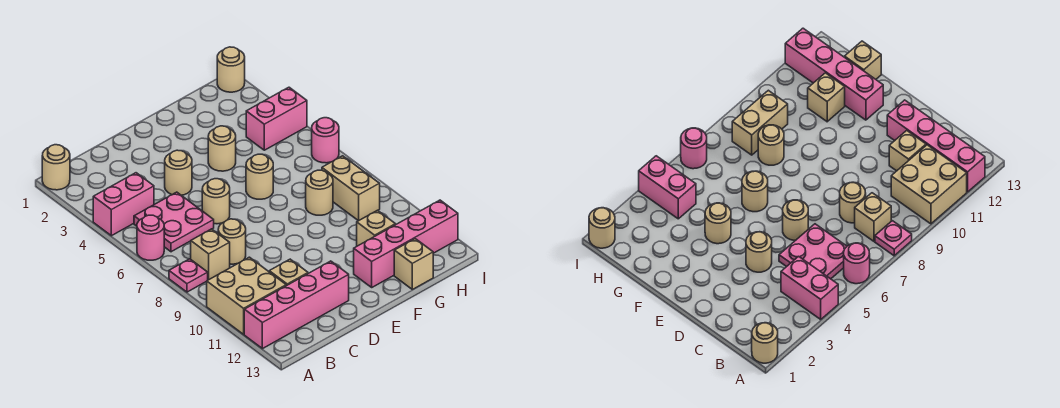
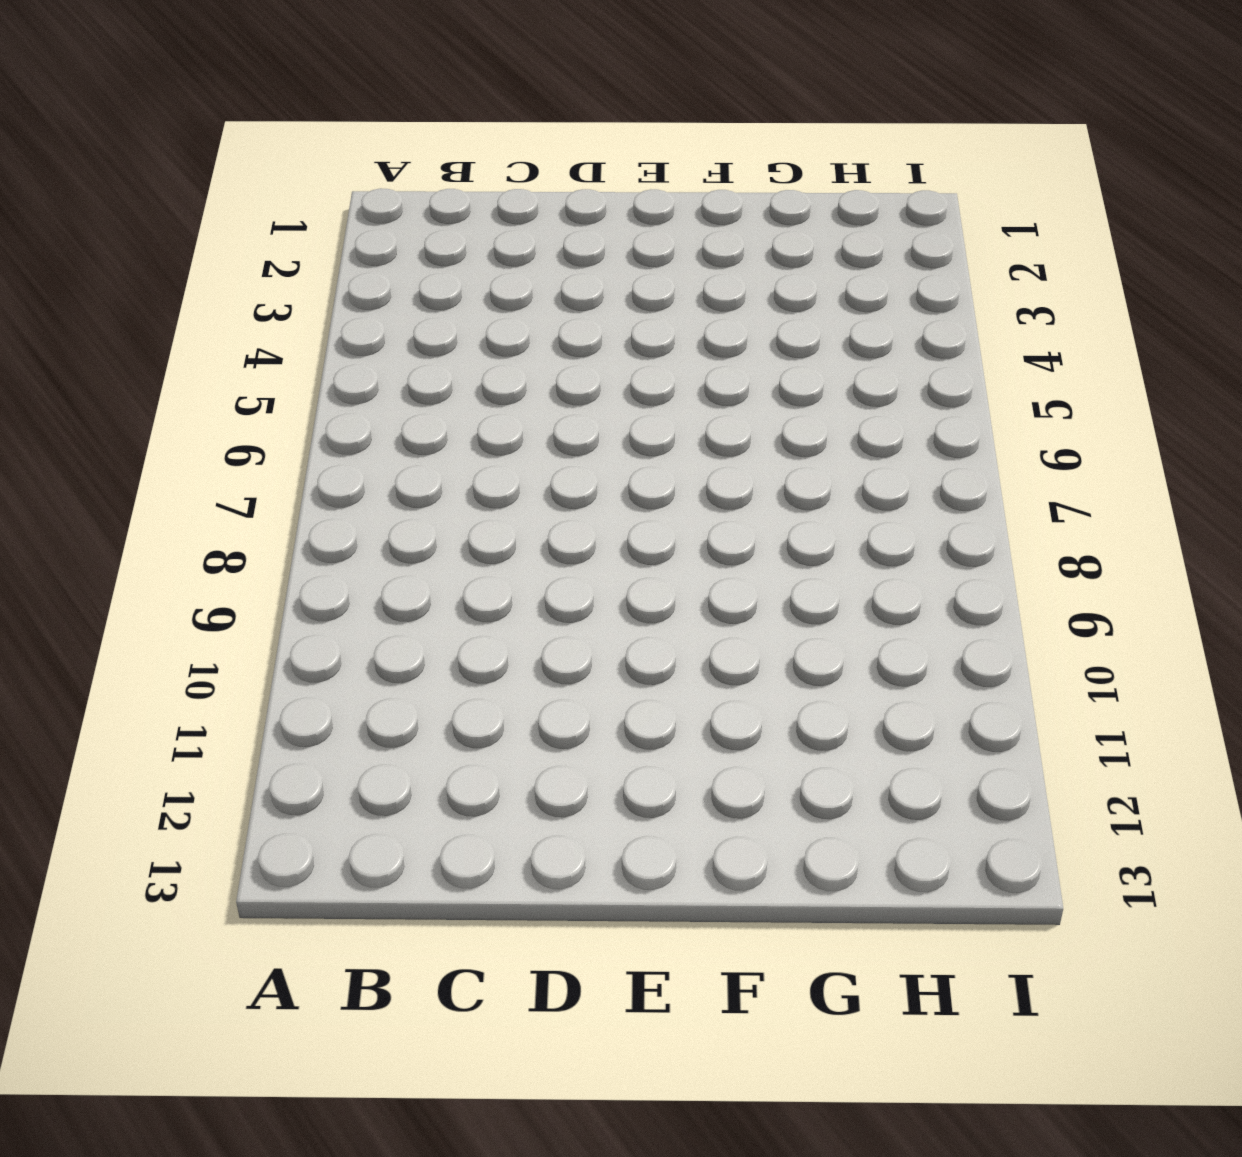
none -> tan round brick A1 level 1
none -> pink brick A4:B4 level 1
none -> pink round brick A6 level 1

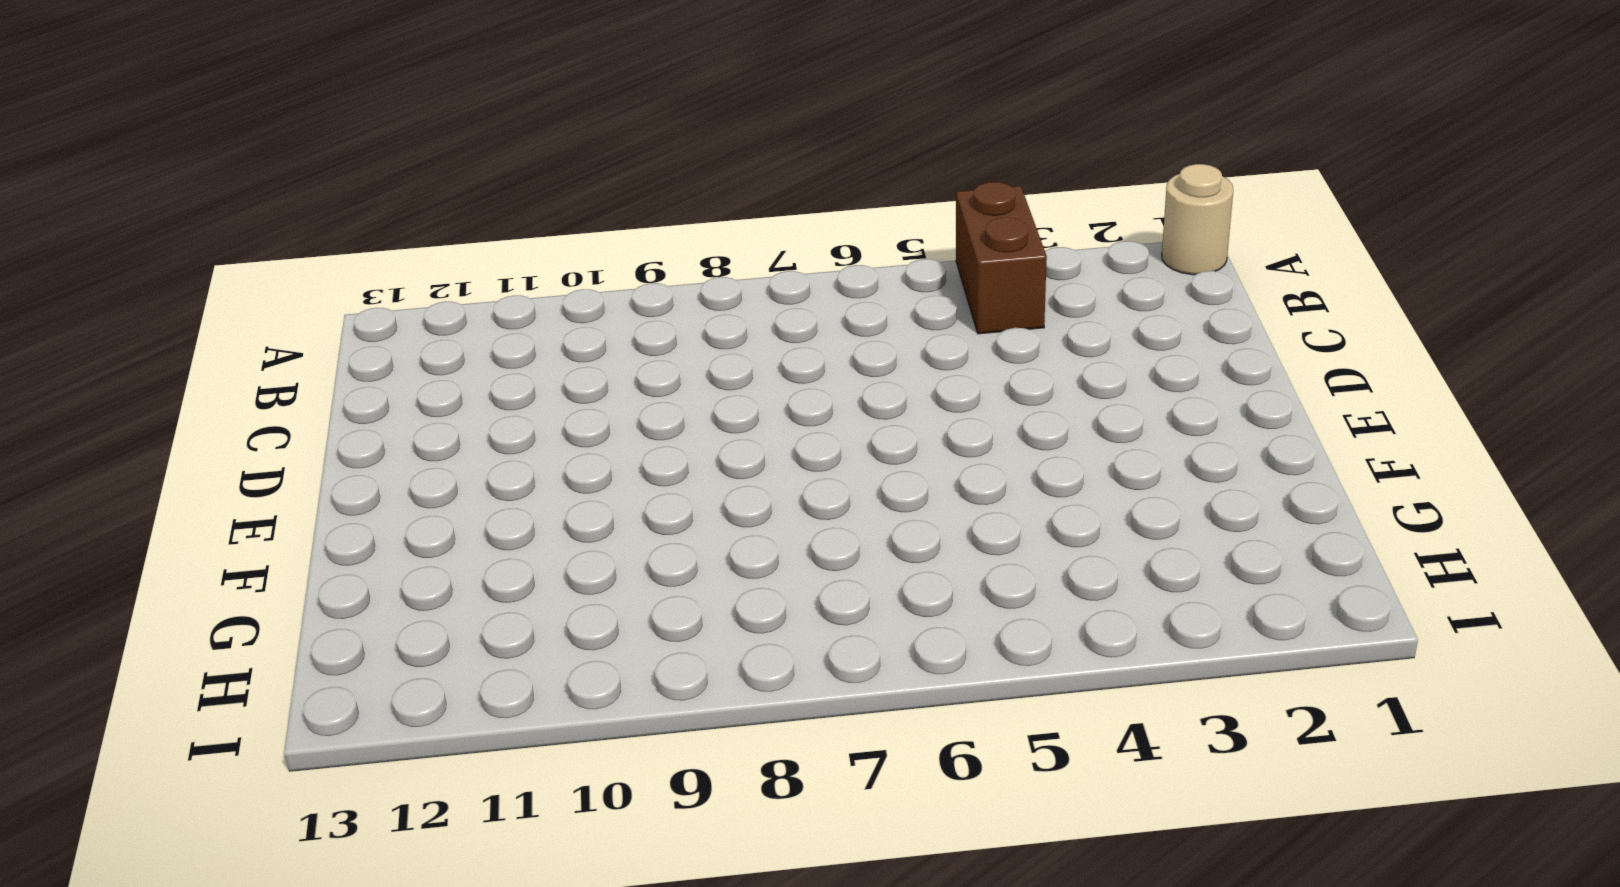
brown brick A4:B4 level 1 -> pink brick A4:B4 level 1
none -> pink round brick A6 level 1
none -> pink plate A8 level 1
none -> tan brick A10:B11 level 1

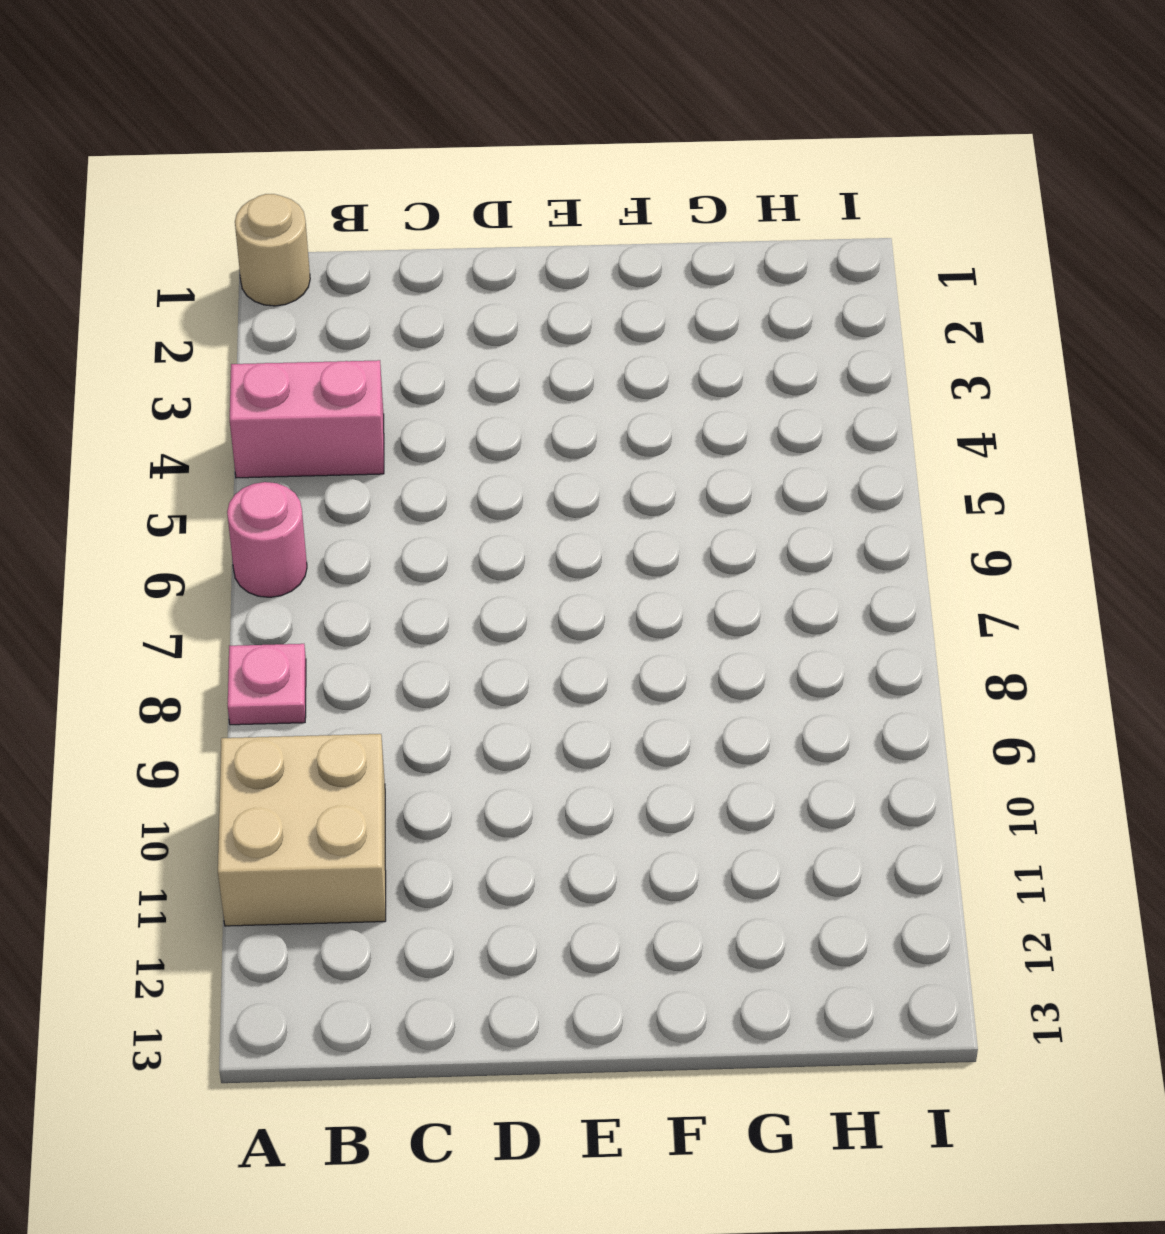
none -> pink brick A12:D12 level 1
none -> pink plate B5:C6 level 1
none -> tan brick B8 level 1

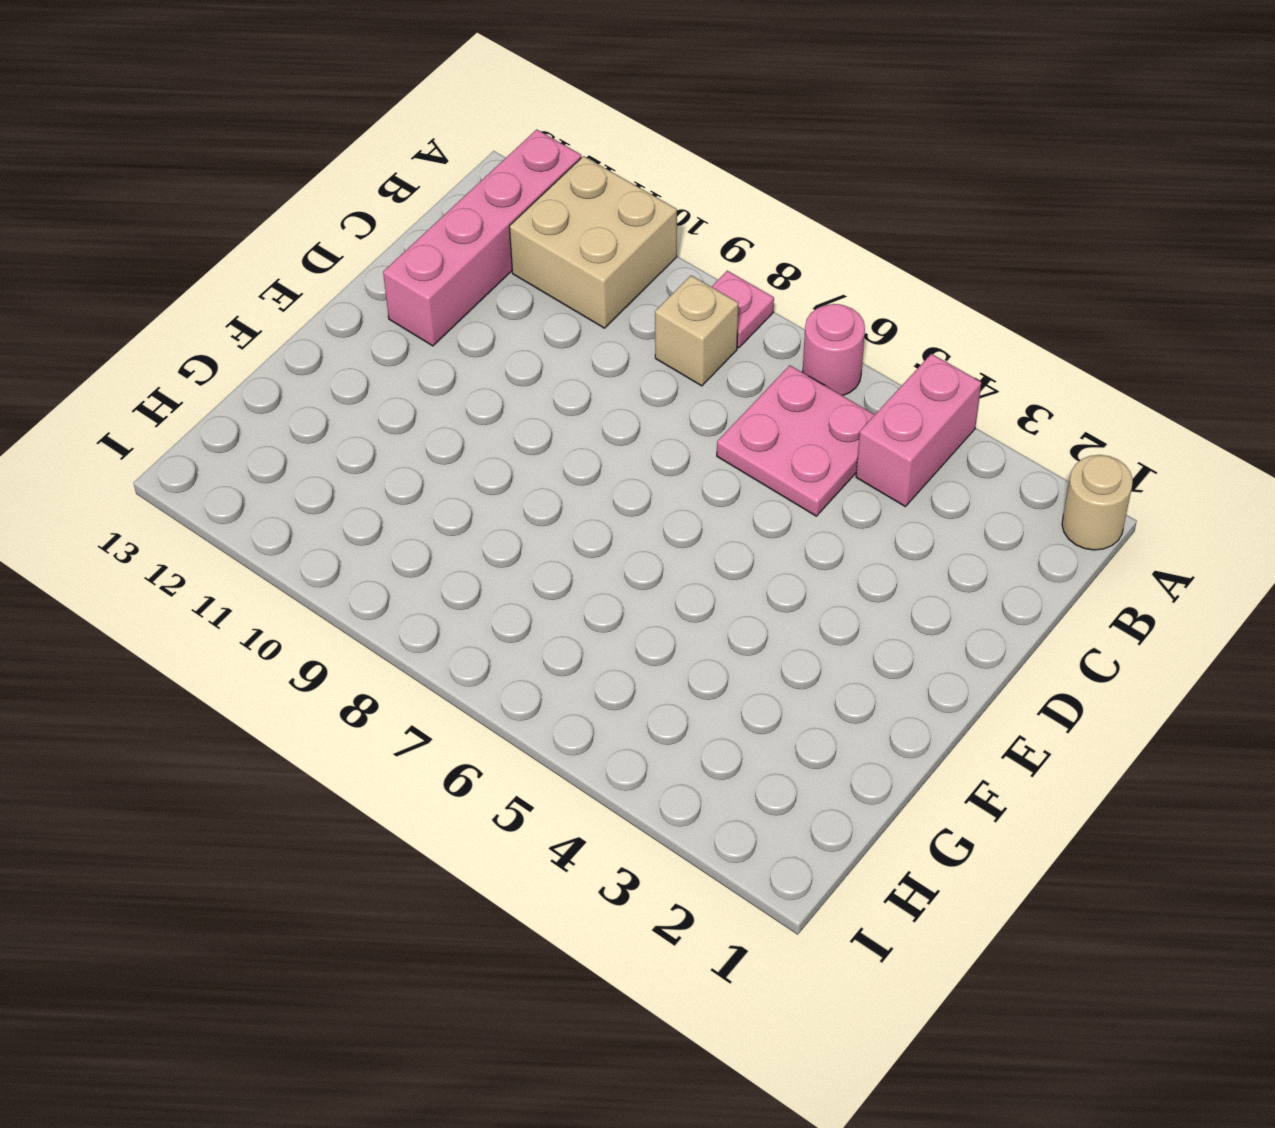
none -> tan round brick C8 level 1
none -> tan brick C11 level 1
none -> tan round brick D4 level 1

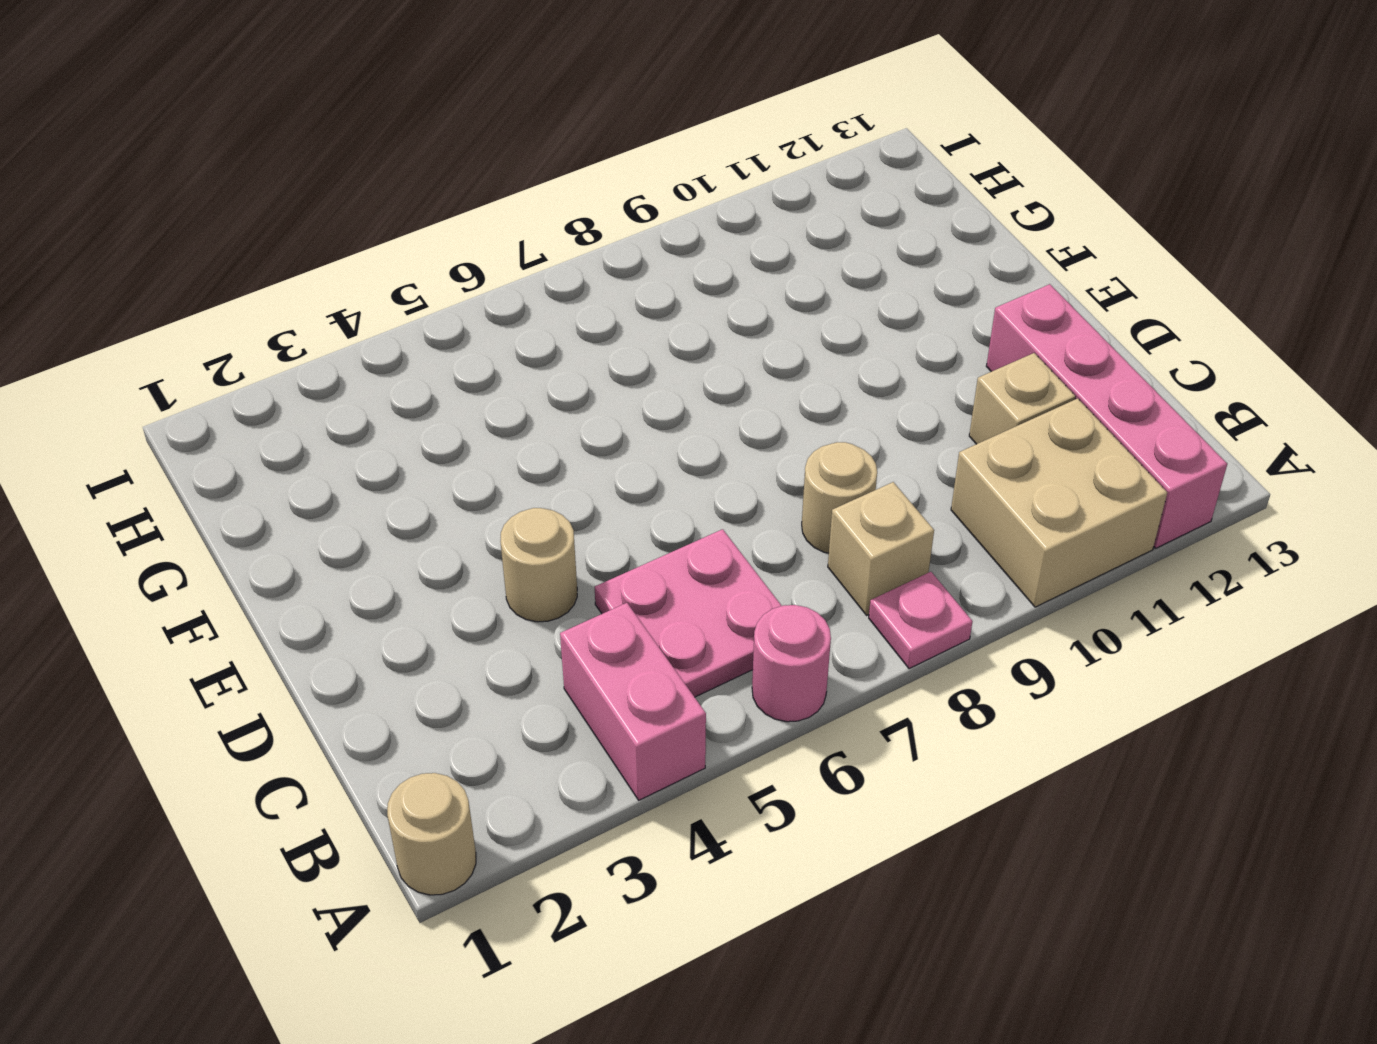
none -> tan round brick D6 level 1
none -> tan round brick F4 level 1
none -> tan round brick F6 level 1

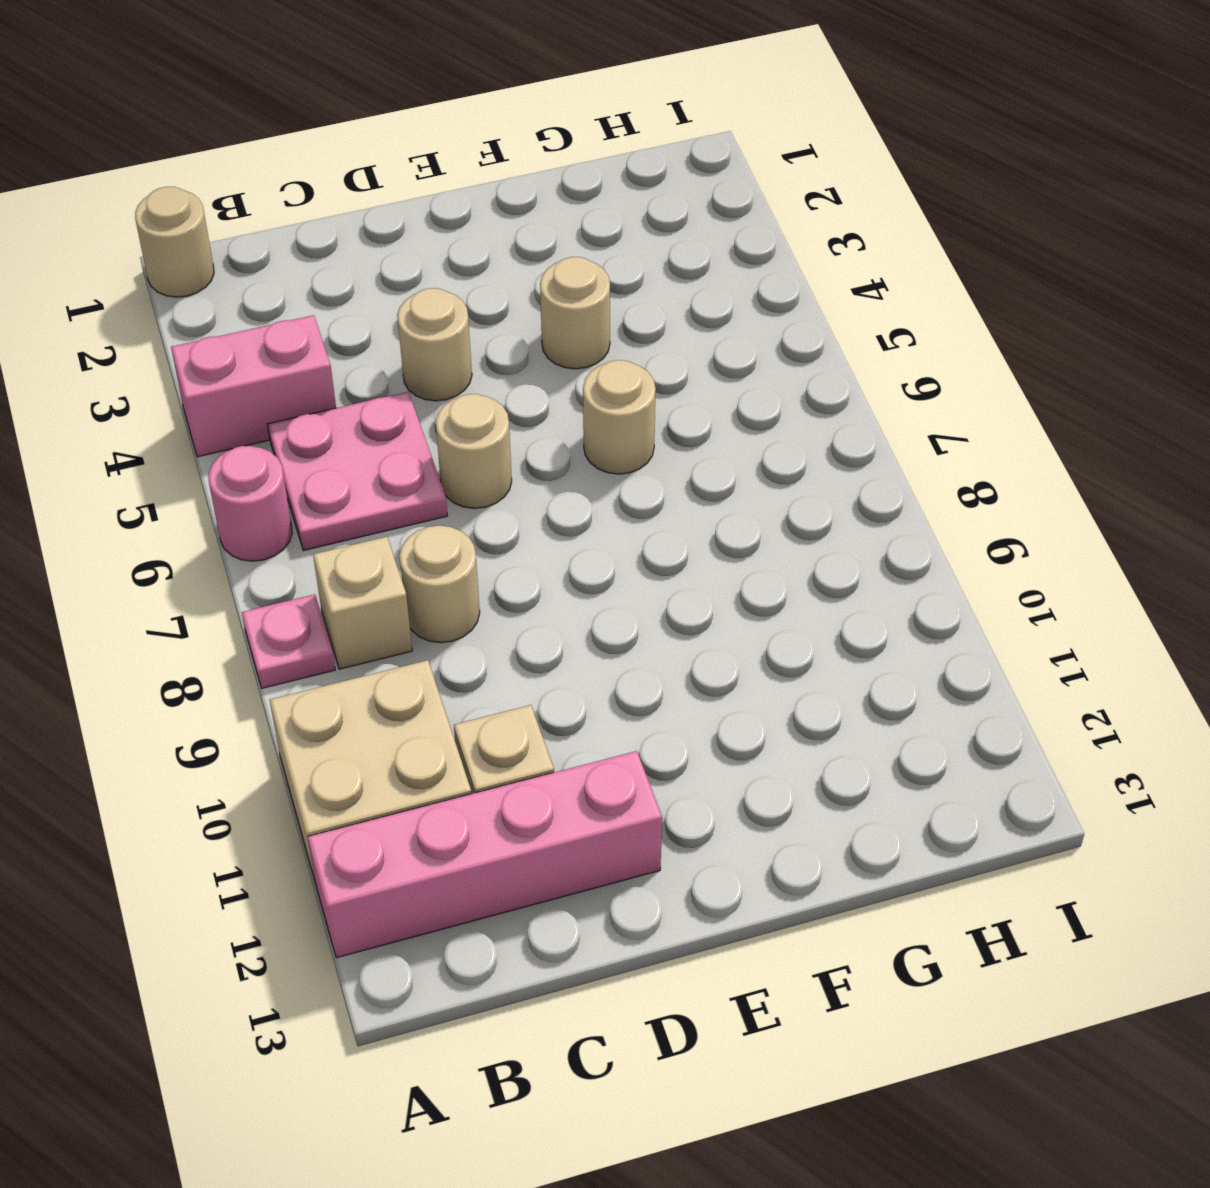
none -> pink brick F12:I12 level 1
none -> tan round brick G8 level 1
none -> tan brick G11 level 1

